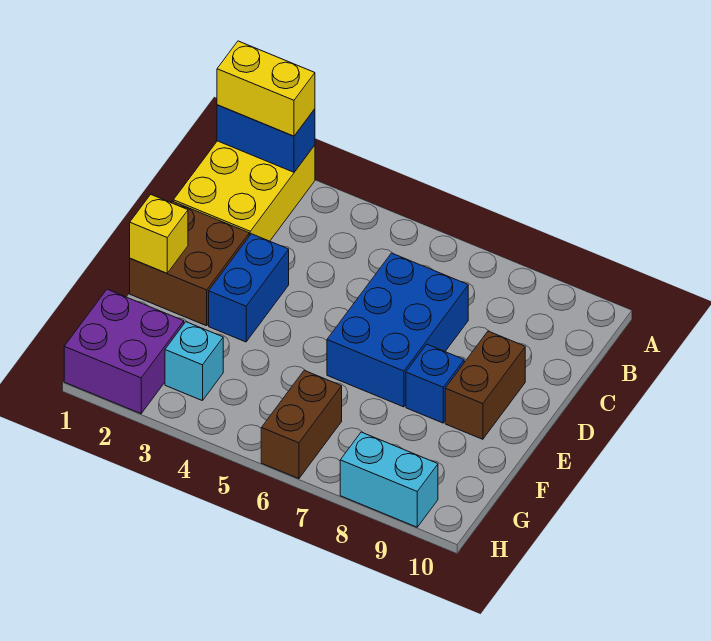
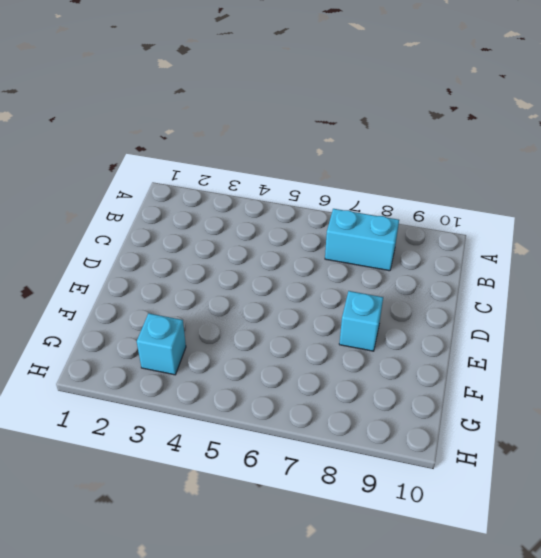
cyan brick B7:B8 level 1 -> cyan brick H8:H9 level 1
cyan brick E8 level 1 -> blue brick E8 level 1
none -> yellow brick A1:C2 level 1
none -> blue brick C6:E7 level 1
none -> brown brick D1:E2 level 1

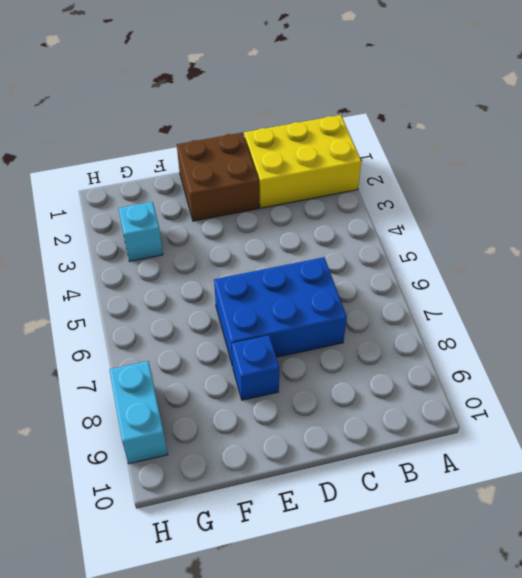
none -> blue brick D3:E3 level 1
none -> brown brick D9:E9 level 1
none -> purple brick G1:H2 level 1

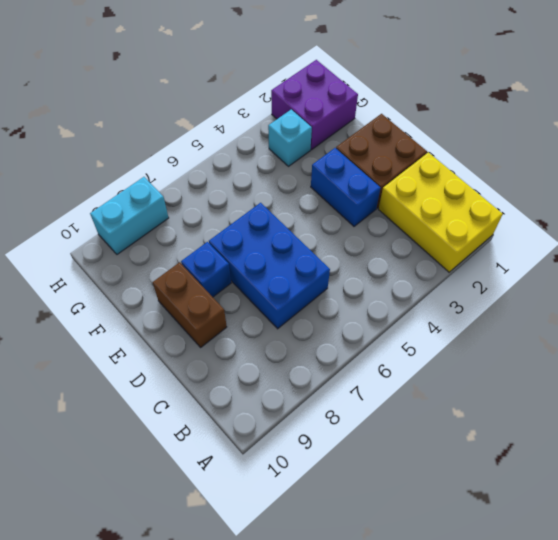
none -> brown brick G6:H6 level 1
none -> blue brick A1:A2 level 2
none -> yellow brick E1 level 2

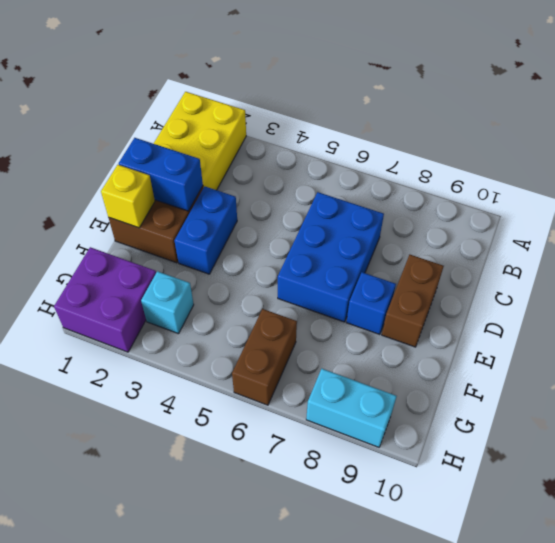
blue brick D1:D2 level 2 -> blue brick A1:A2 level 2
none -> yellow brick A1:A2 level 3

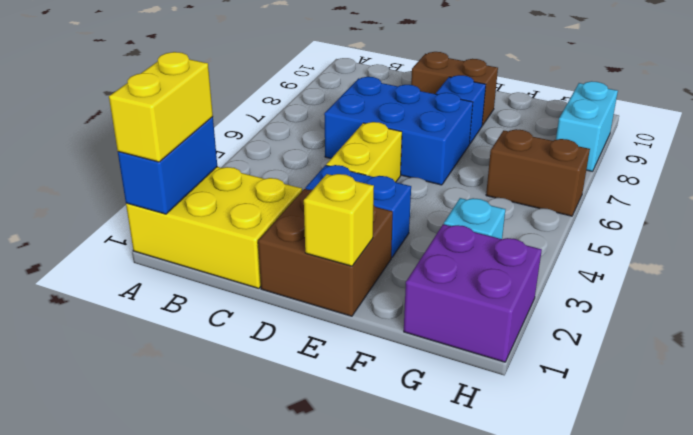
yellow brick D4:D5 level 1 -> none

